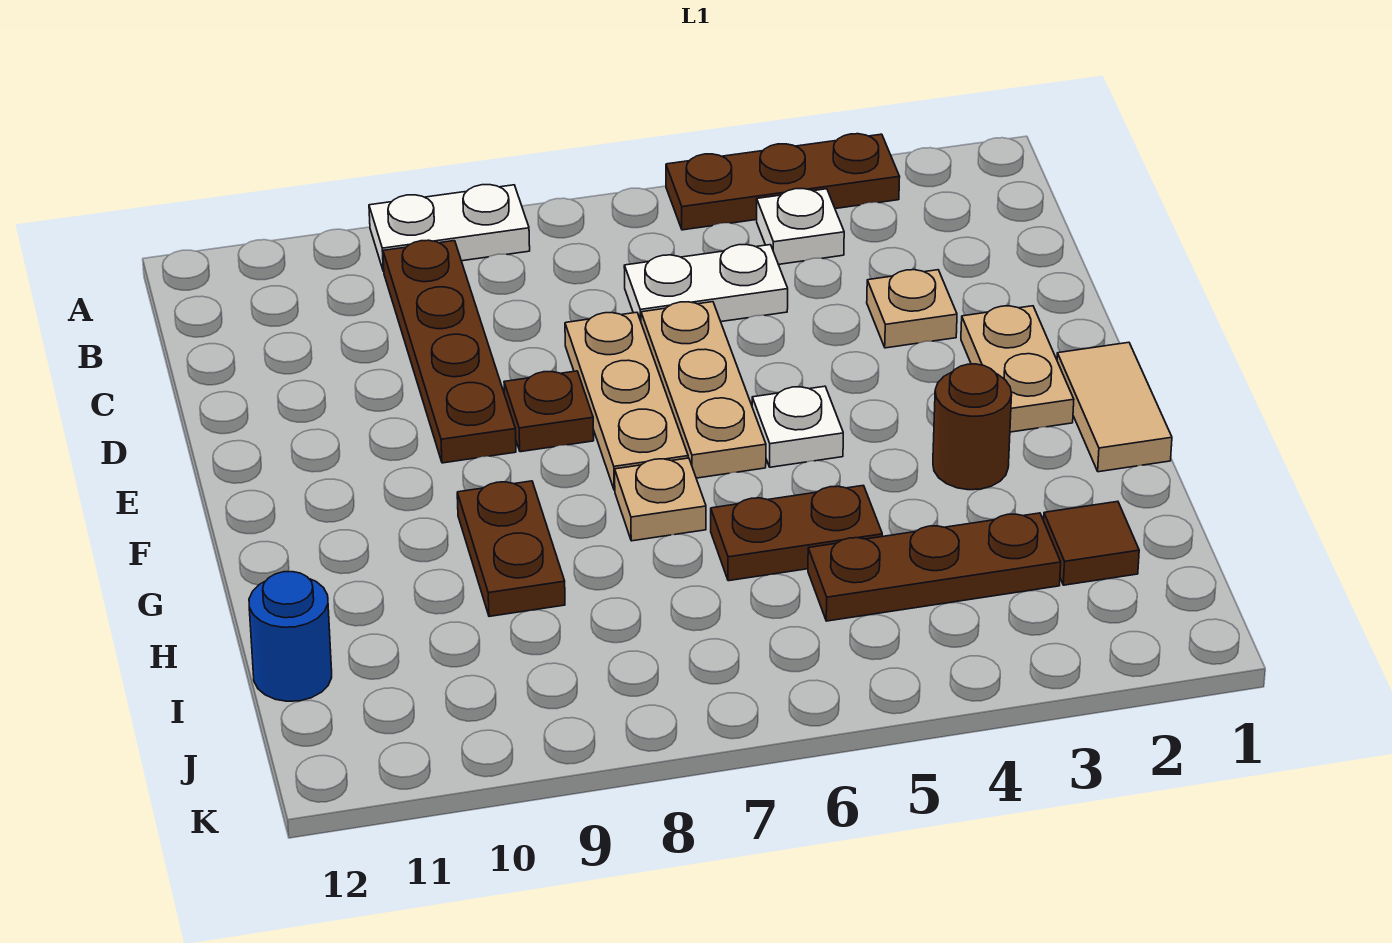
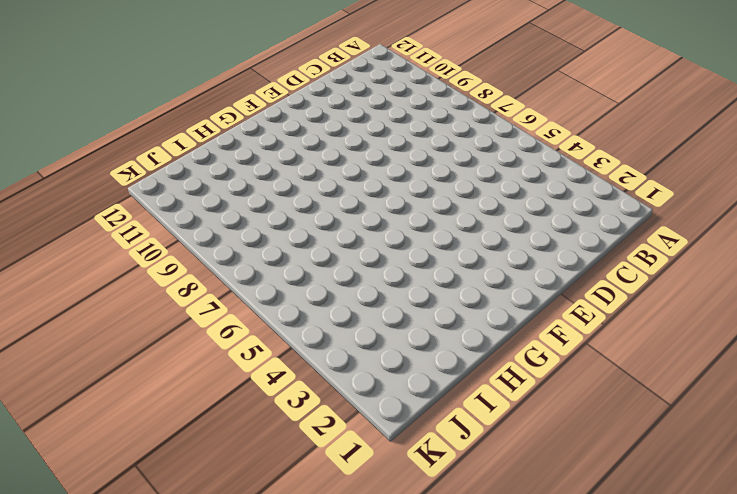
none -> brown plate A3:A5 level 1
none -> white plate A8:A9 level 1
none -> white plate B4 level 1

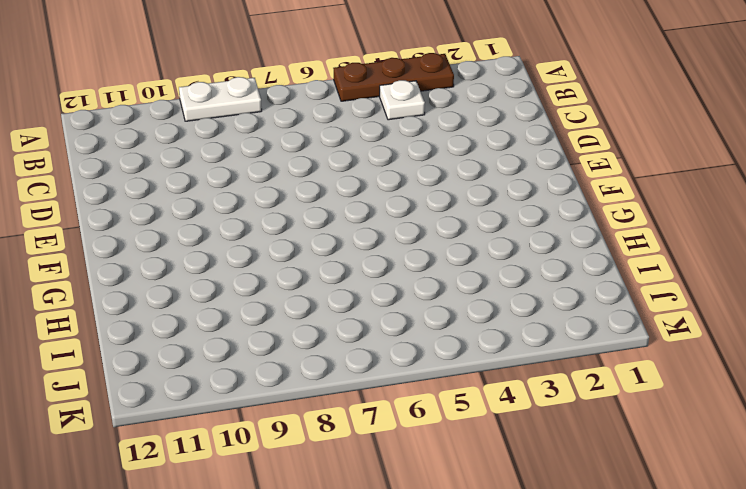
none -> brown plate B9:E9 level 1
none -> white plate C5:C6 level 1
none -> tan plate D3 level 1

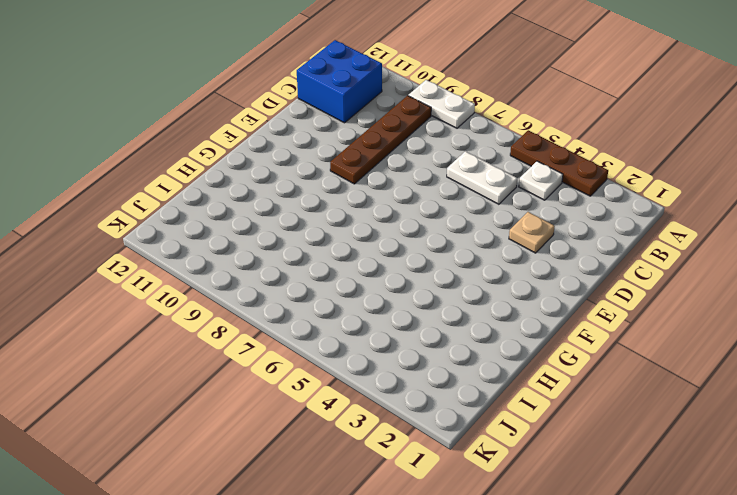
blue brick B11:C12 level 1 -> none
none -> tan plate D6:F6 level 1
none -> tan plate D7:F7 level 1
none -> tan plate E2:F2 level 1

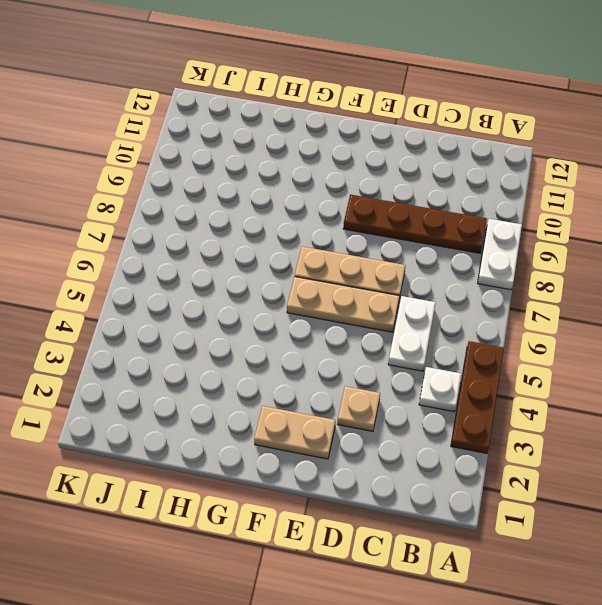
none -> brown plate E8 level 1
none -> tan tile F1:G1 level 1
none -> white plate F5 level 1

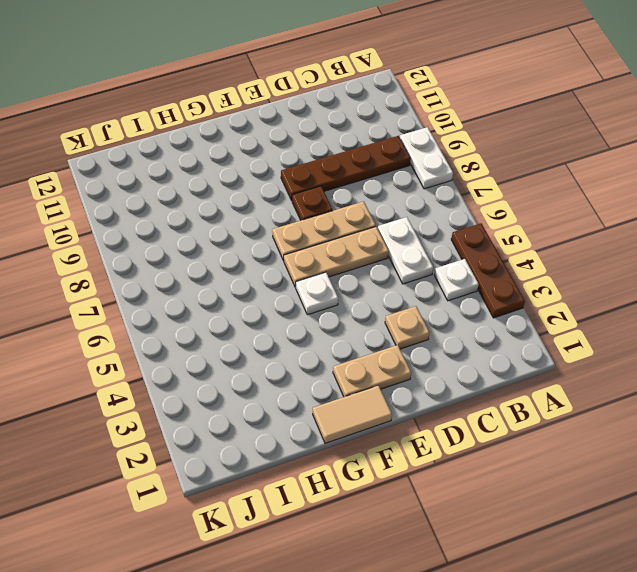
none -> brown round brick G3 level 1
none -> tan plate G7 level 1
none -> brown plate G9:H9 level 1

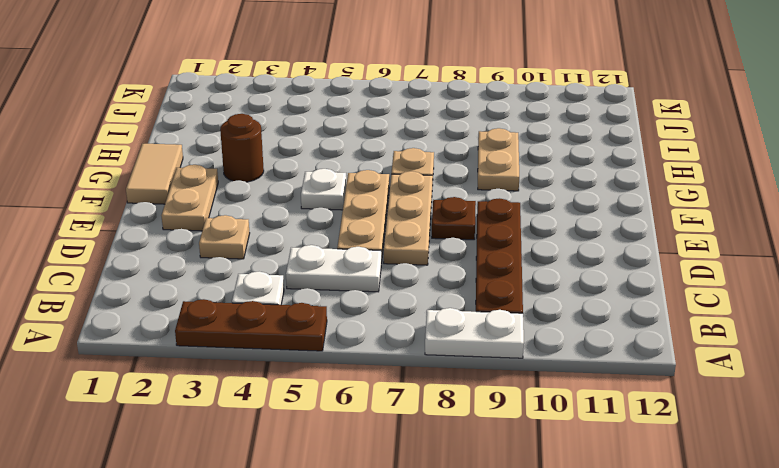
tan plate G9:H9 level 1 -> brown plate G9:H9 level 1
none -> brown plate H5:H6 level 1
none -> brown tile I2 level 1
none -> brown plate I3:I5 level 1

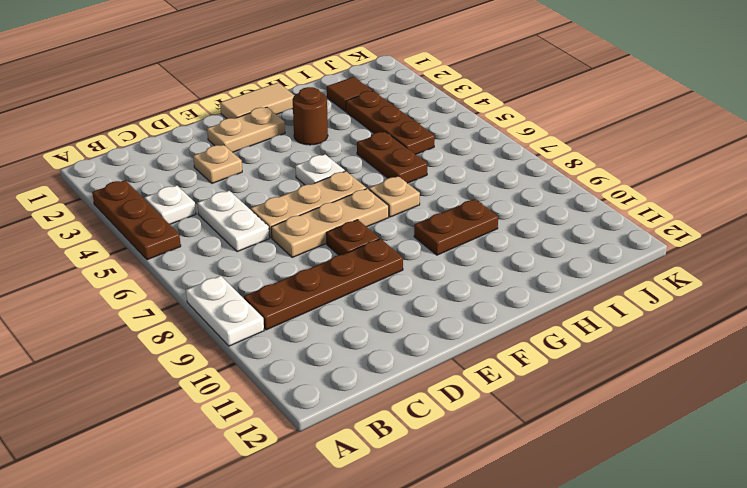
none -> blue round brick I12 level 1

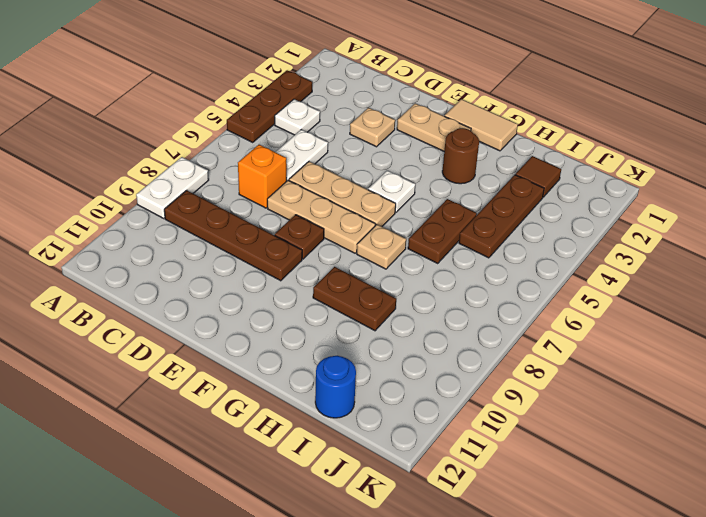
orange brick C7 level 1 -> none

